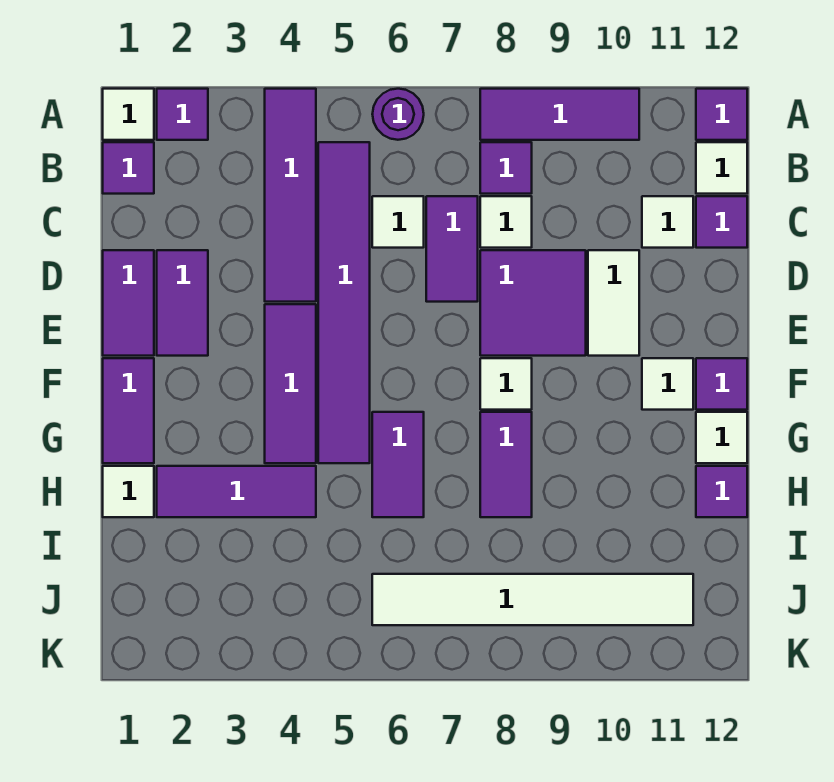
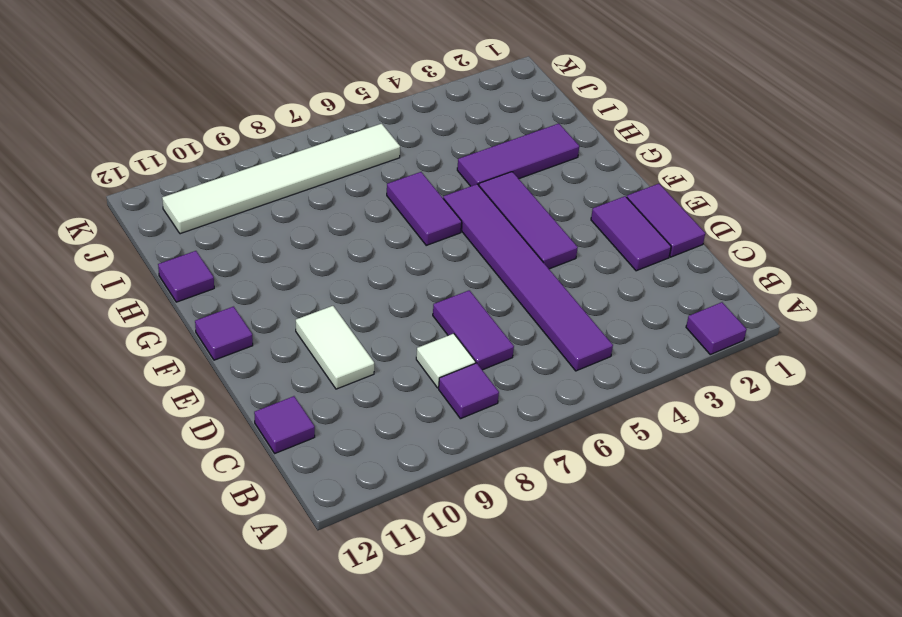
none -> white tile A1 level 1
none -> purple tile A4:D4 level 1
none -> purple round brick A6 level 1
none -> purple tile A8:A10 level 1

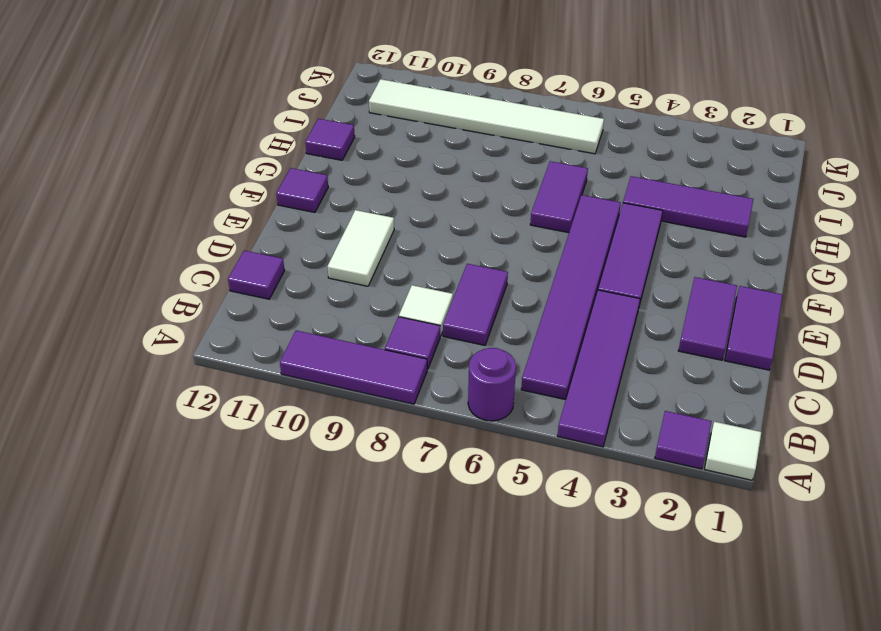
none -> purple tile A12 level 1
none -> purple tile B1 level 1
none -> white tile B12 level 1
none -> white tile C6 level 1

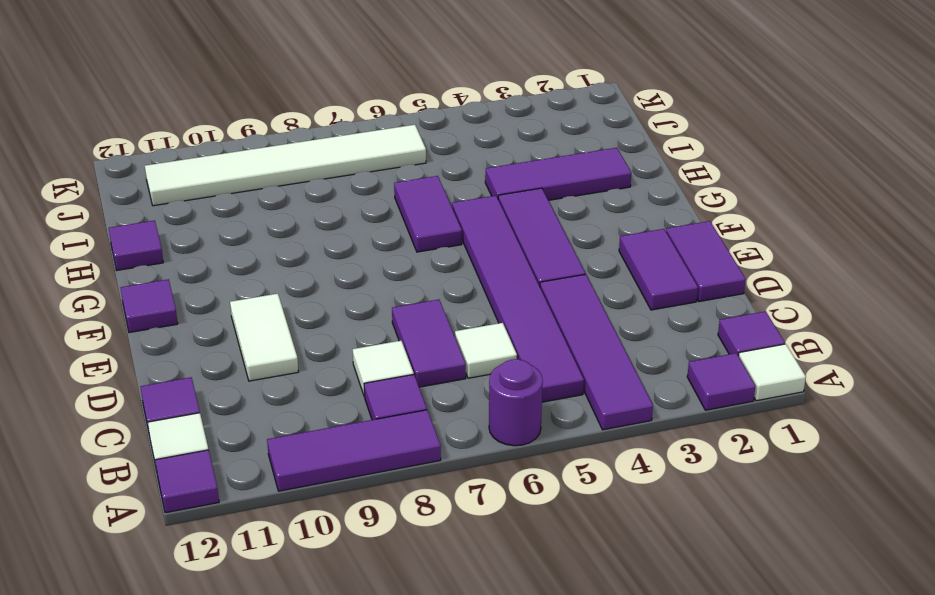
none -> white tile C11 level 1
none -> purple tile D8:E9 level 1
none -> purple tile F1:G1 level 1
none -> white tile F8 level 1

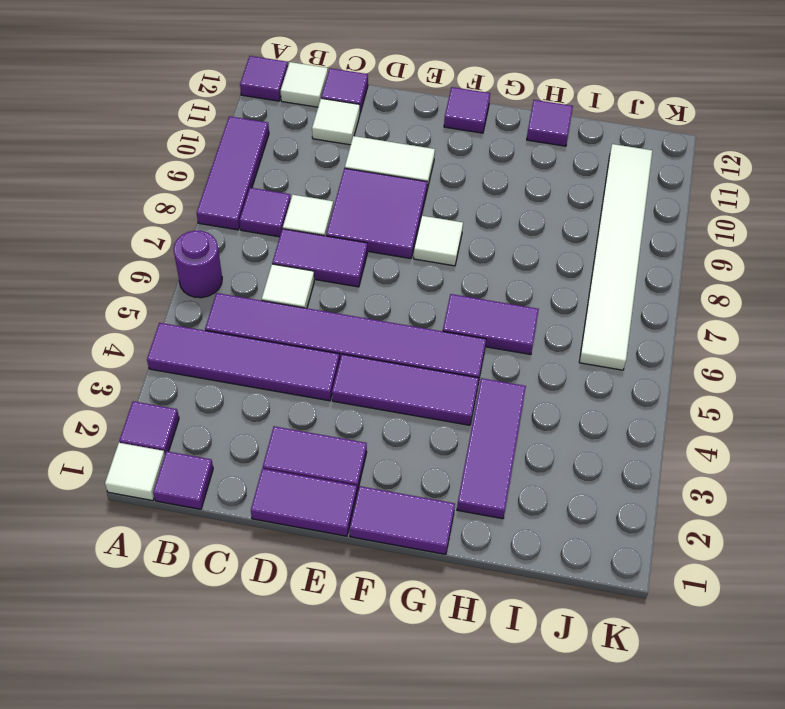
none -> white tile F11 level 1
none -> purple tile G8:H8 level 1
none -> white tile G12 level 1
none -> white tile H1 level 1

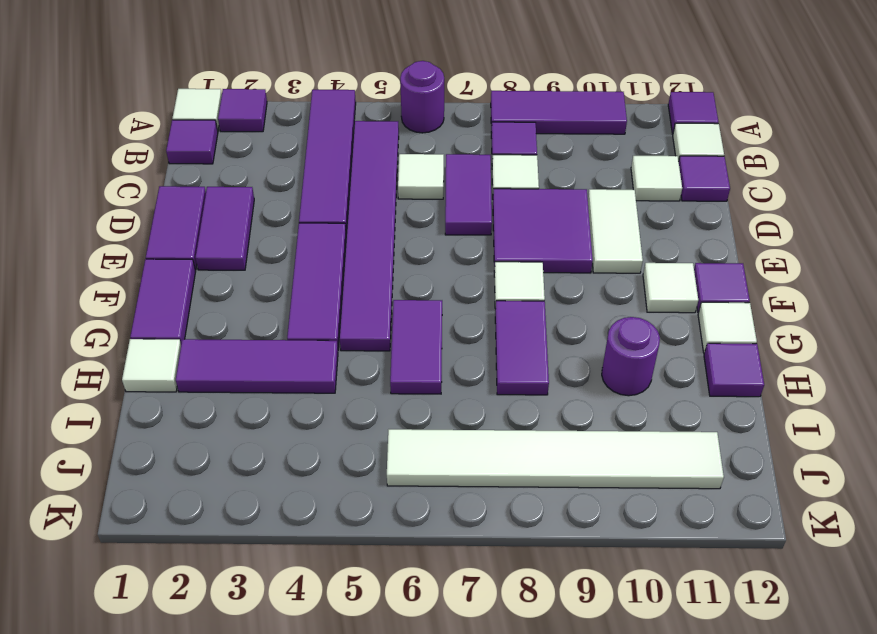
purple round brick H10 level 1 -> none

